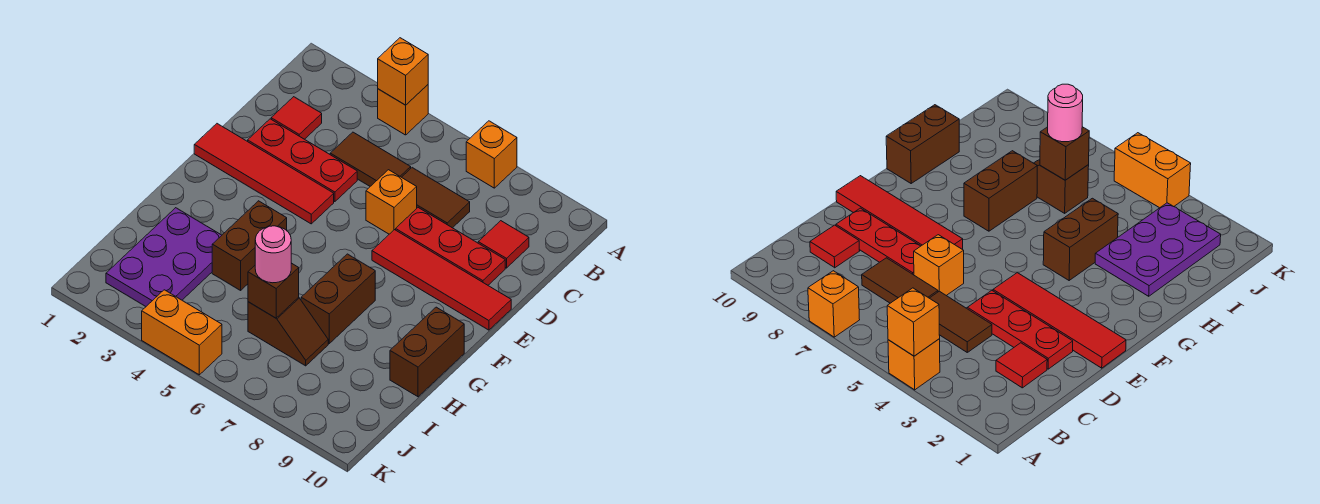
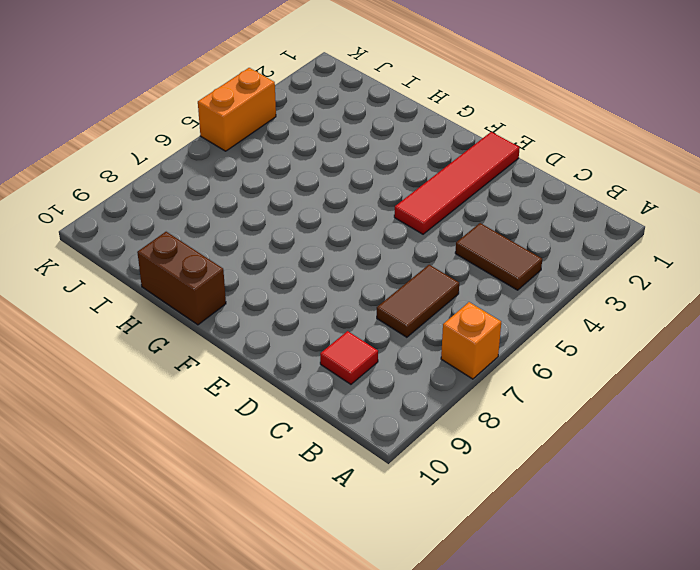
brown tile B4:C4 level 1 -> brown tile C4:C5 level 1
none -> orange brick A4 level 1
none -> red tile C2 level 1
none -> red plate D2:D4 level 1

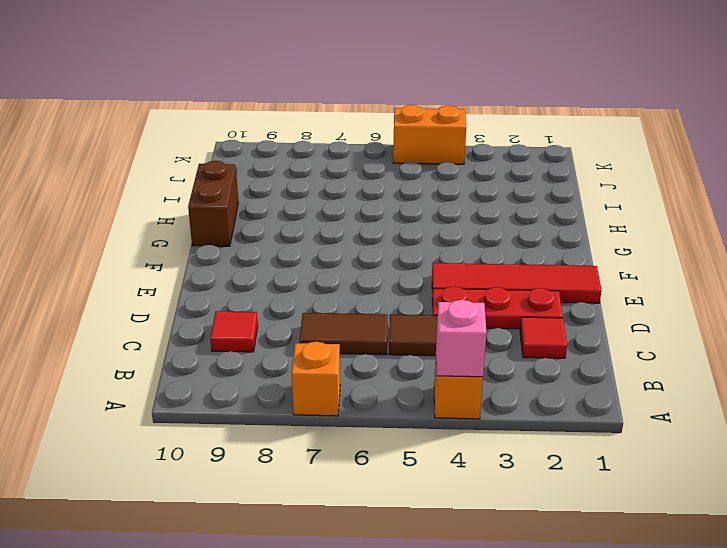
pink brick A4 level 2 -> orange brick A4 level 2
none -> orange brick D6 level 1
none -> red plate D7:D9 level 1
none -> red tile E7:E10 level 1

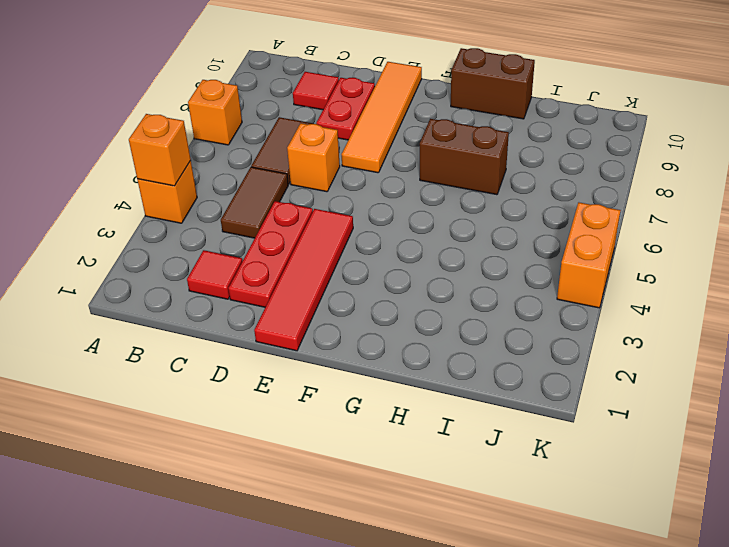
red plate D8:D9 level 1 -> red plate D7:D9 level 1
orange tile E7:E10 level 1 -> red tile E7:E10 level 1
none -> brown brick G4:H4 level 1
none -> purple plate H2:J3 level 1
none -> brown slope I6:I7 level 1 top 6

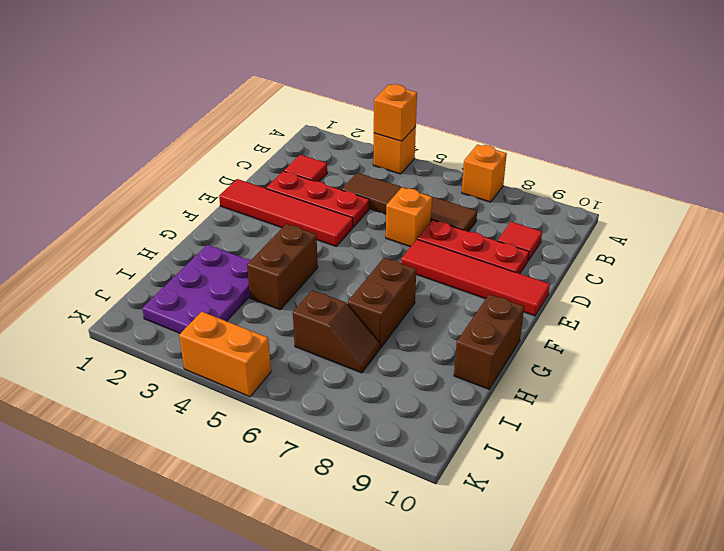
none -> brown brick I6 level 2
none -> pink round brick I6 level 3

